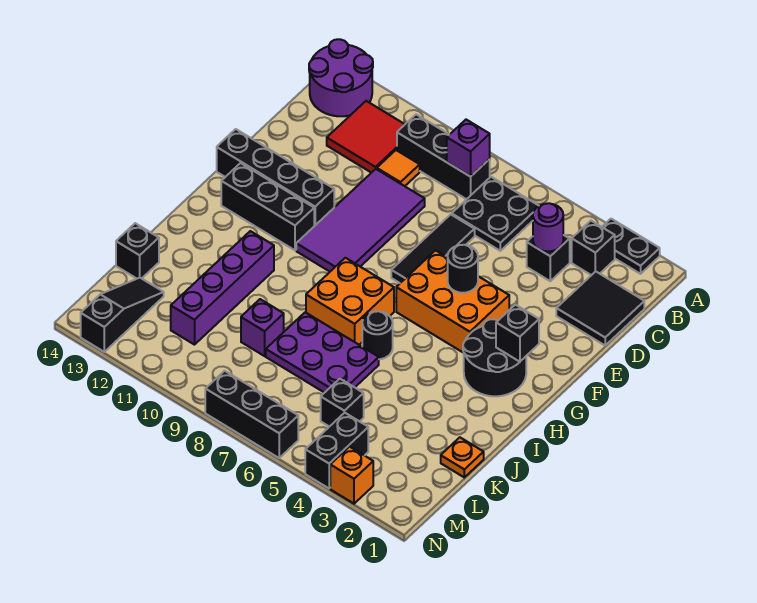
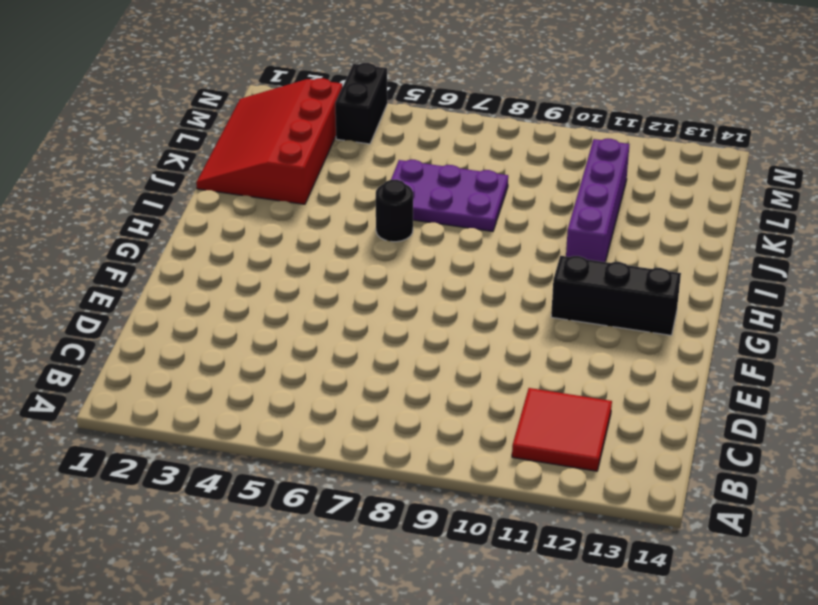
red slope J1:M3 level 1 top 3 -> orange plate K1 level 1
none -> black plate A2:A3 level 1
none -> purple round brick A13:B14 level 1
none -> black brick B3 level 1
none -> black plate B6:C7 level 1

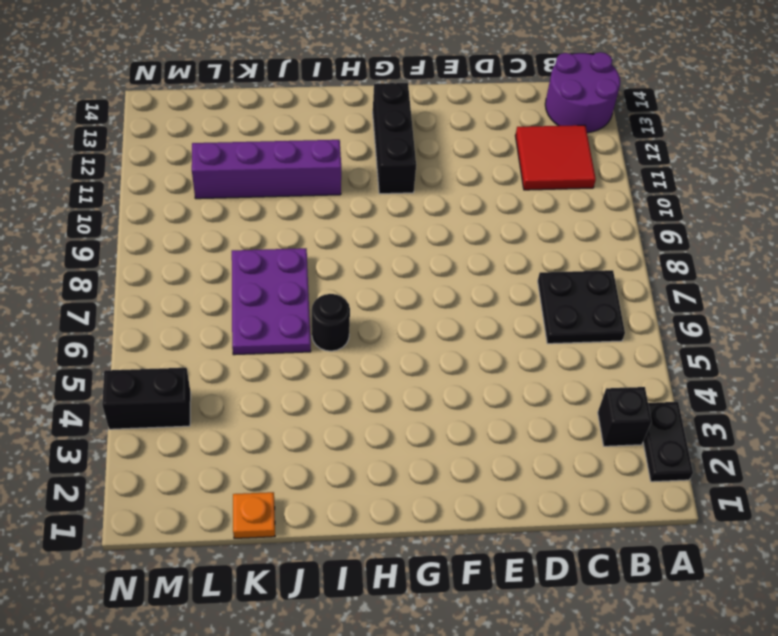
none -> black brick B8:B10 level 1
none -> black tile C1:D2 level 1
none -> black brick C4 level 1
none -> orange tile C10 level 1

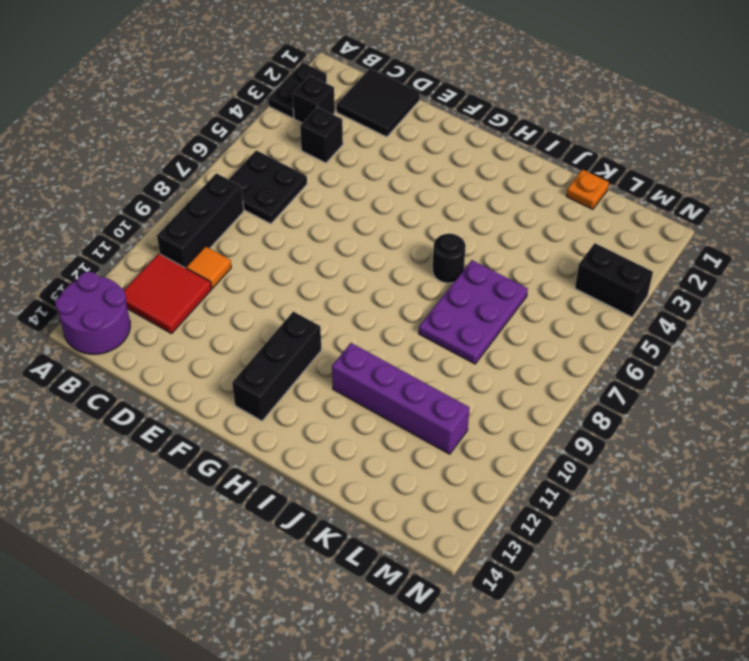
none -> black tile D7:F7 level 1
none -> purple tile D9:G10 level 1
none -> orange brick F4:G6 level 1
none -> black brick F11:F14 level 1

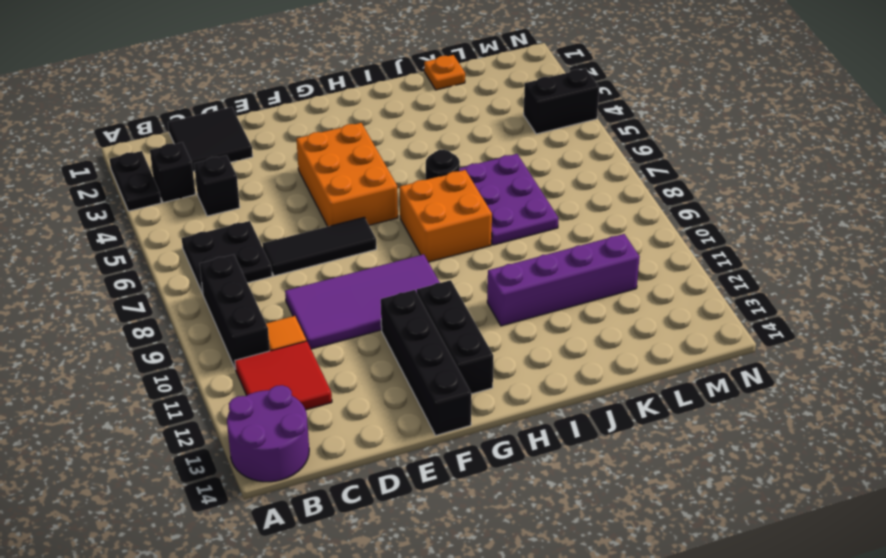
none -> black round brick G2:H3 level 1
none -> purple brick K9 level 1
none -> black brick K14 level 1
none -> black brick L5 level 1

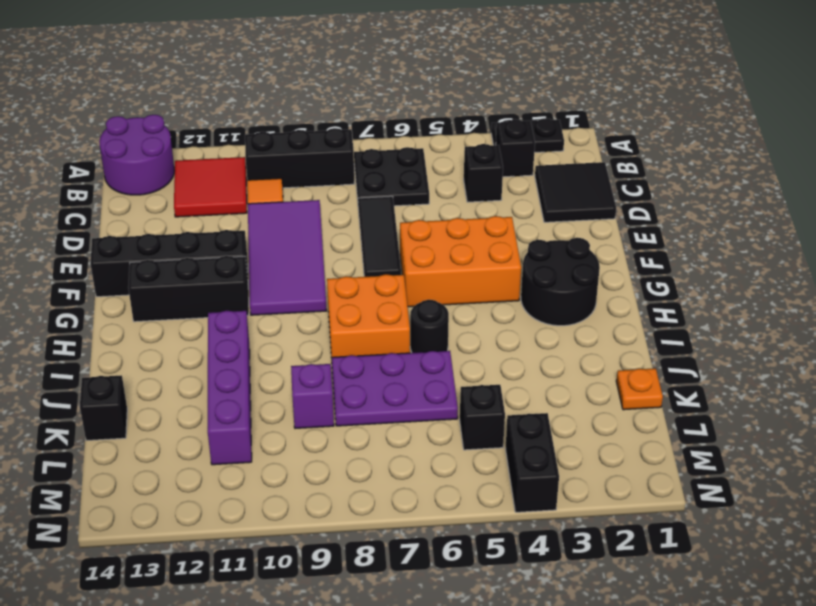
none -> black slope L13:N13 level 1 top N
none -> orange brick N3 level 1
none -> black brick N6:N8 level 1
none -> purple brick B8 level 2

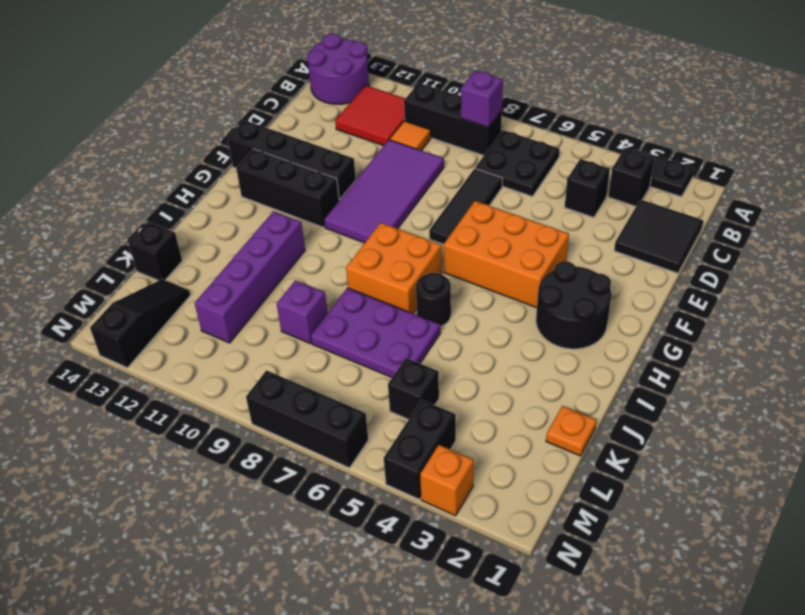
none -> purple round brick C4 level 2
none -> black round brick F5 level 2
none -> black brick G2 level 2

